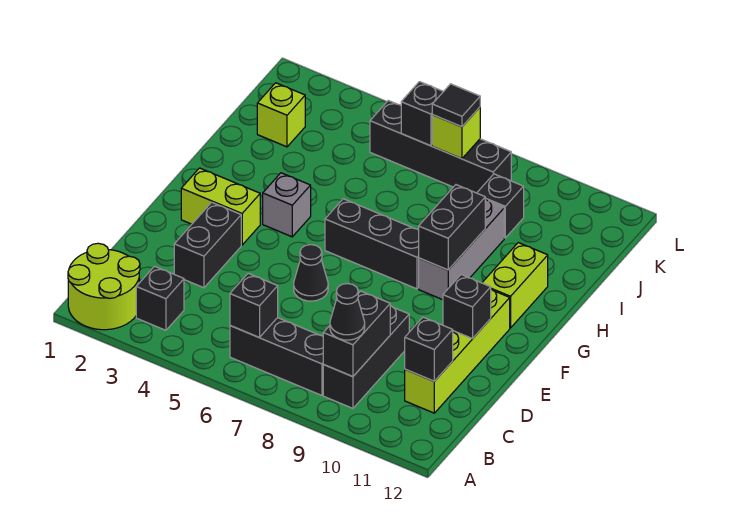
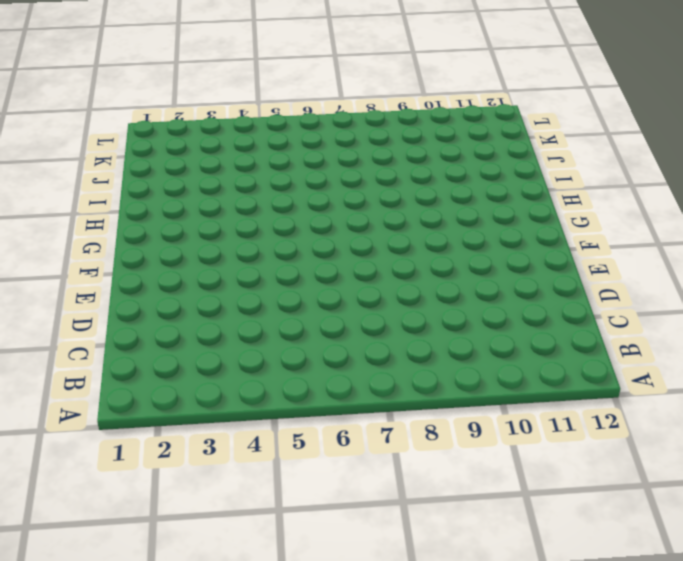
none -> lime round brick A1:B2 level 1
none -> black brick B3 level 1
none -> black brick B6:B8 level 1

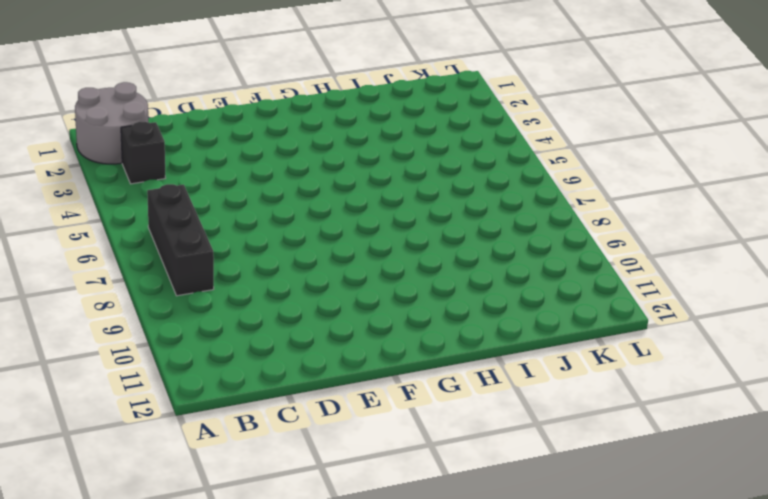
grey round brick A1:B2 level 1 -> lime round brick A1:B2 level 1
none -> black brick B9:D9 level 1
none -> lime brick C11:F11 level 1
none -> black brick D3:E3 level 1

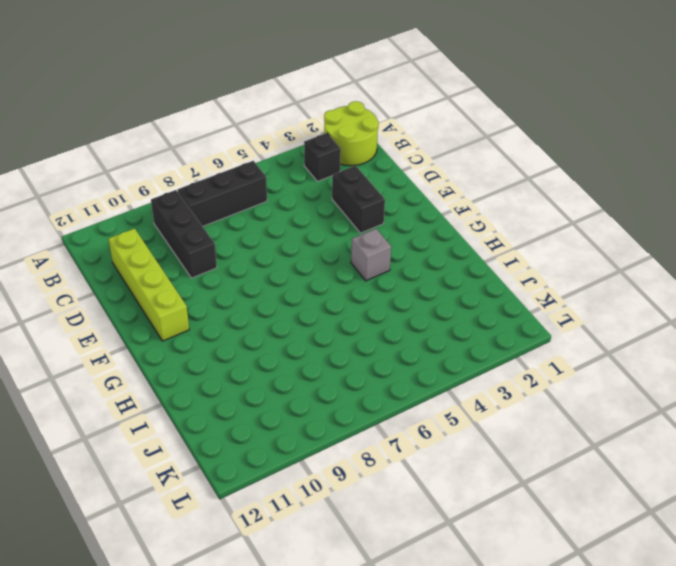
none -> black cone E6 level 1
none -> lime brick F2:F3 level 1
none -> black brick G6:G8 level 1

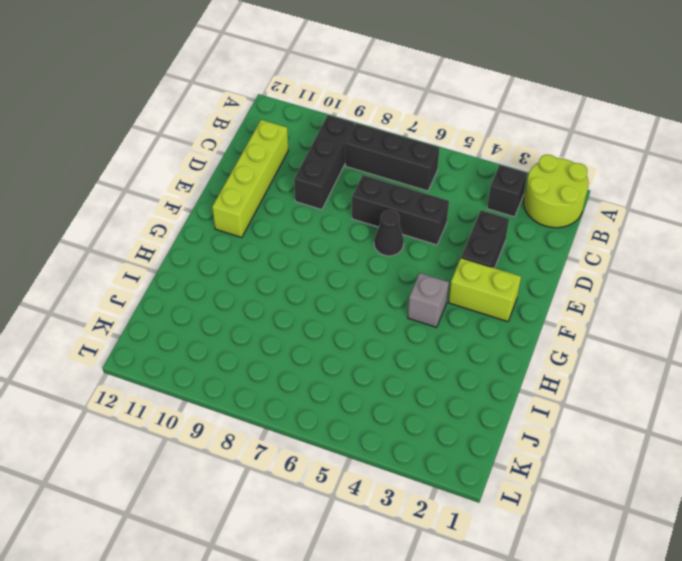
black brick D5:D7 level 1 -> black brick G6:G8 level 1
none -> grey brick G9:I9 level 1
none -> lime brick G11:H11 level 1
none -> lime brick J2 level 1

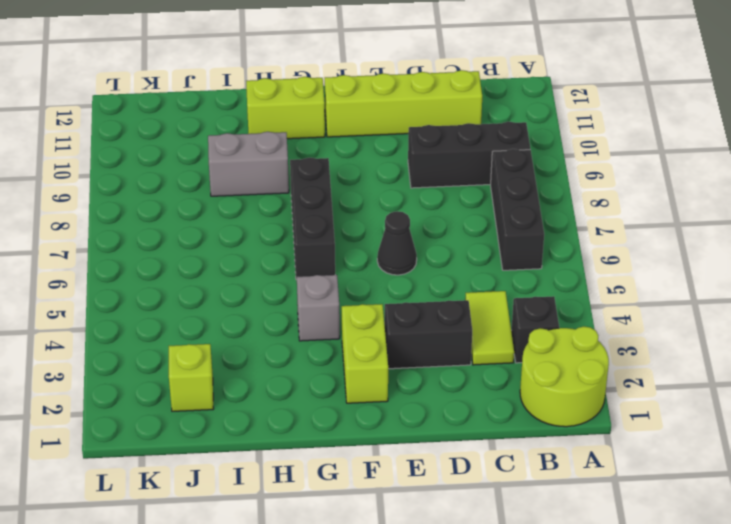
lime tile C3:C4 level 1 -> none
grey brick H9:I9 level 1 -> grey brick G9:I9 level 1
none -> black brick J9 level 1
none -> black brick K5:K8 level 1
none -> black brick B6 level 2

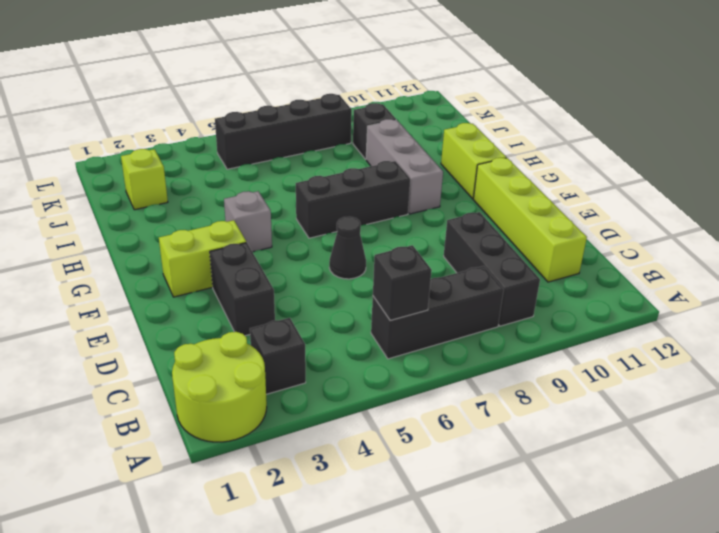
none -> black brick B9:C9 level 2
none -> black brick C11 level 2
none -> black brick E11 level 2

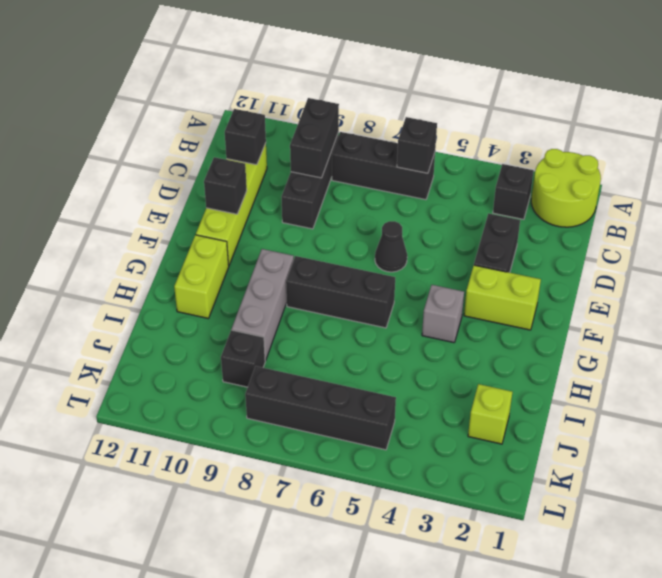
none -> black brick G9:H9 level 2
none -> black brick K6 level 2
none -> lime brick K7 level 2

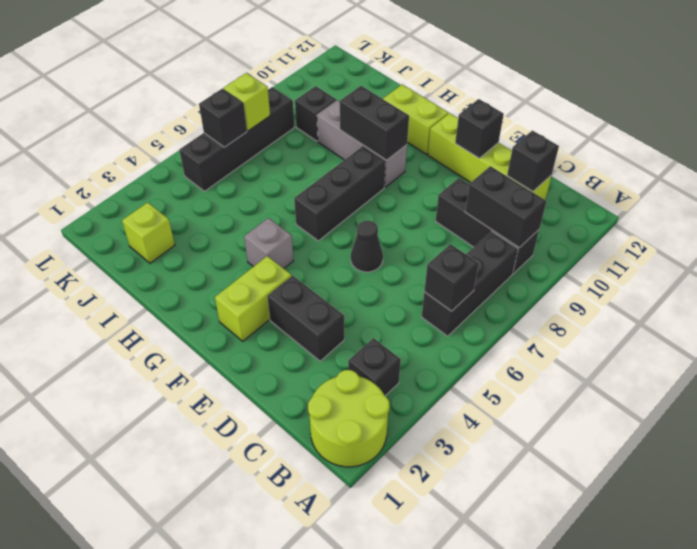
none -> black cone B9 level 3
none -> black tile K7 level 3

